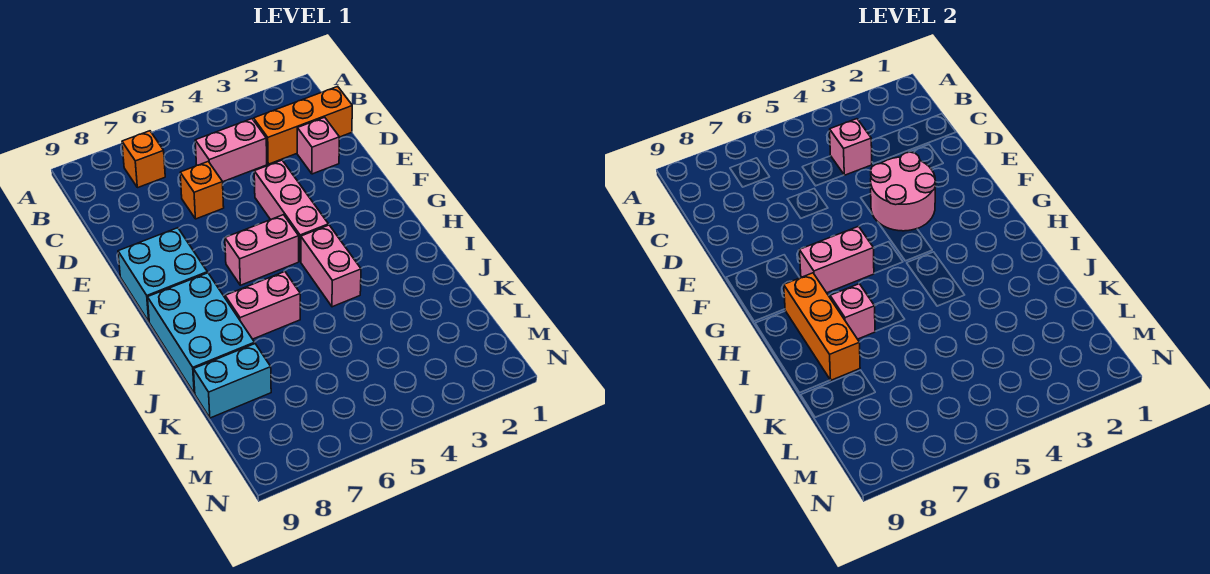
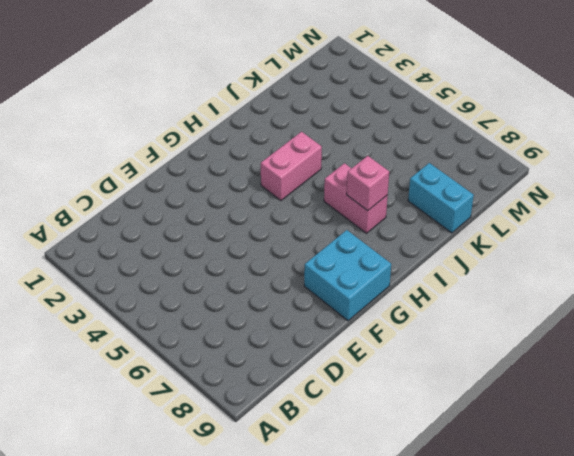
none -> orange brick B7 level 1
none -> orange brick C1:C3 level 1
none -> pink brick C4:C5 level 1

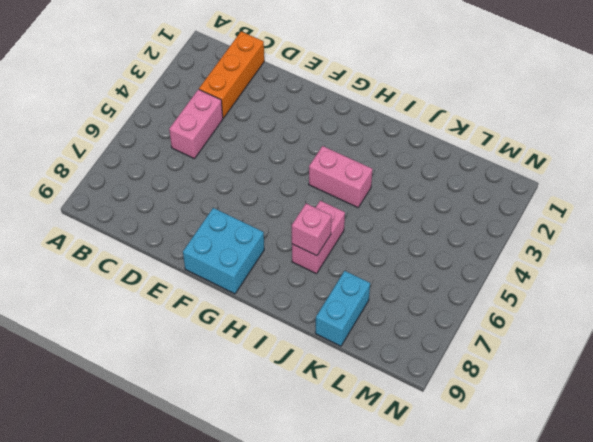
none -> orange brick B7 level 1
none -> pink brick D2 level 1
none -> orange brick D6 level 1

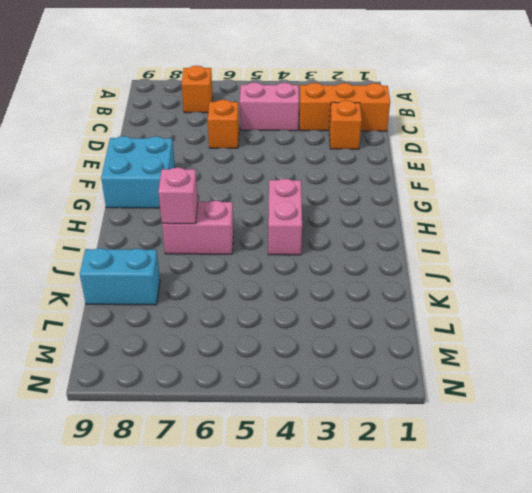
orange brick D2 level 1 -> pink brick D2 level 1
none -> pink brick E4:G4 level 1
none -> pink brick G5:G6 level 1
none -> cyan brick H8:J9 level 1

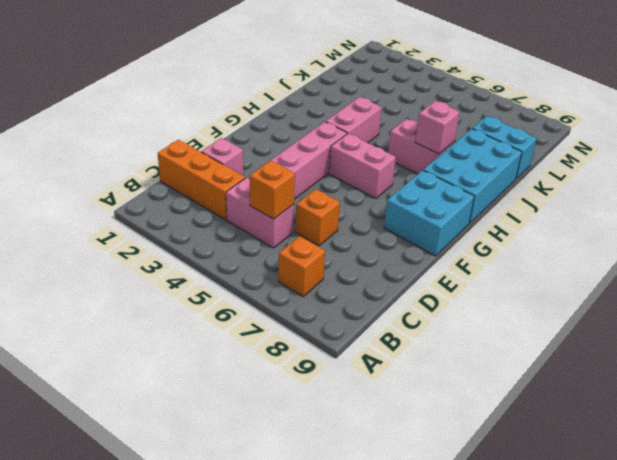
orange brick C5 level 2 -> none
none -> pink brick C4 level 2
none -> pink round brick E3:F4 level 2
none -> pink brick G6:G7 level 2

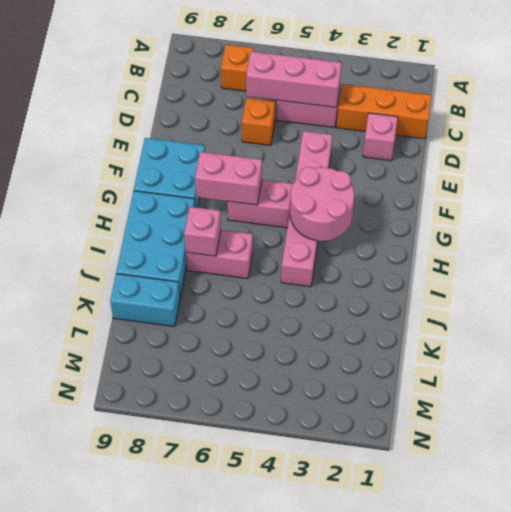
pink brick C4:C6 level 2 -> pink brick C4 level 2
pink round brick G3:H4 level 2 -> pink round brick E3:F4 level 2
none -> orange brick H8:J8 level 2

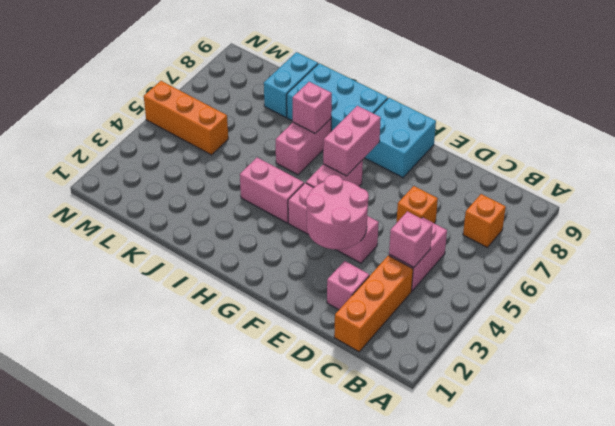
orange brick L5:N5 level 1 -> orange brick H8:J8 level 2

